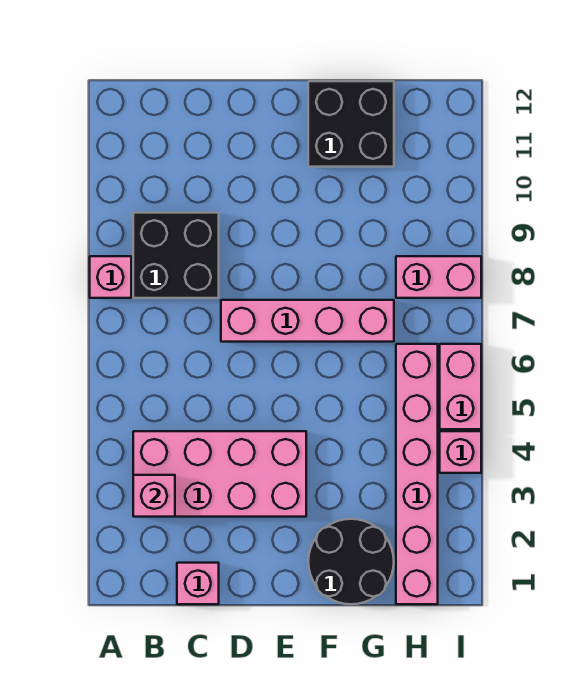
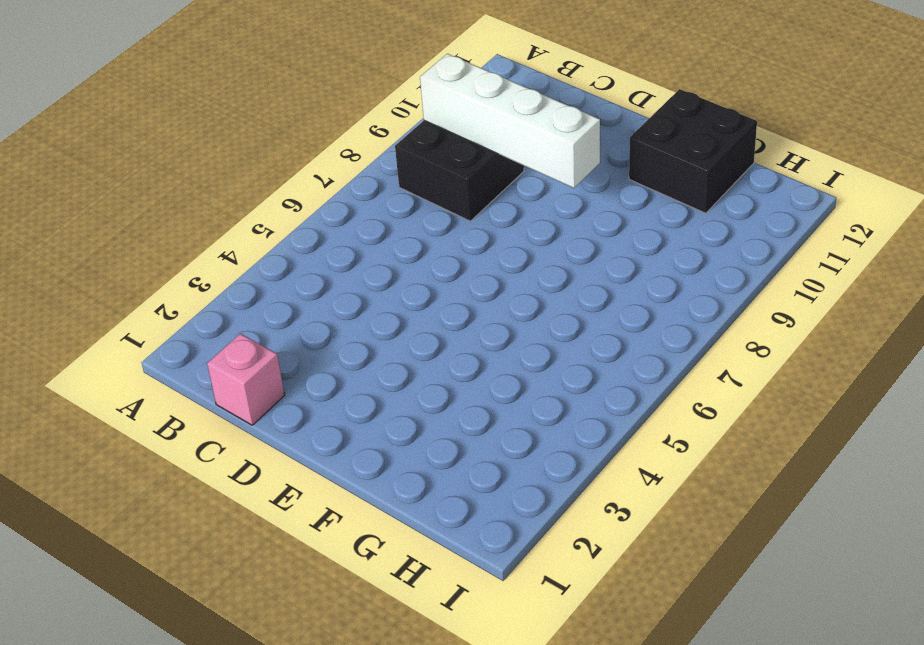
white brick B9:E9 level 2 -> none
none -> pink brick A8 level 1
none -> pink brick B3:E4 level 1
none -> pink brick D7:G7 level 1

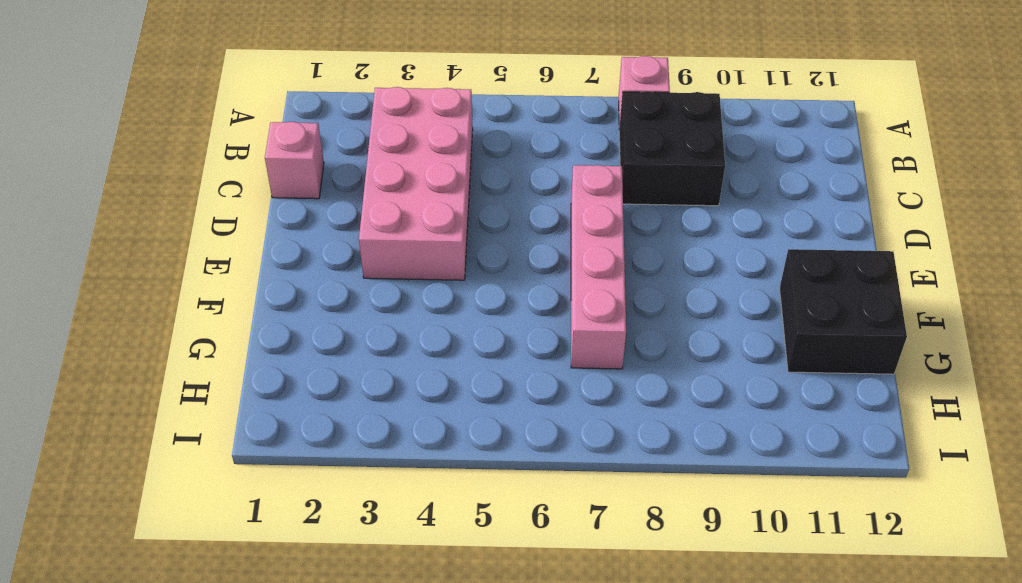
none -> black round brick F1:G2 level 1
none -> pink brick H1:H6 level 1
none -> pink brick H8:I8 level 1

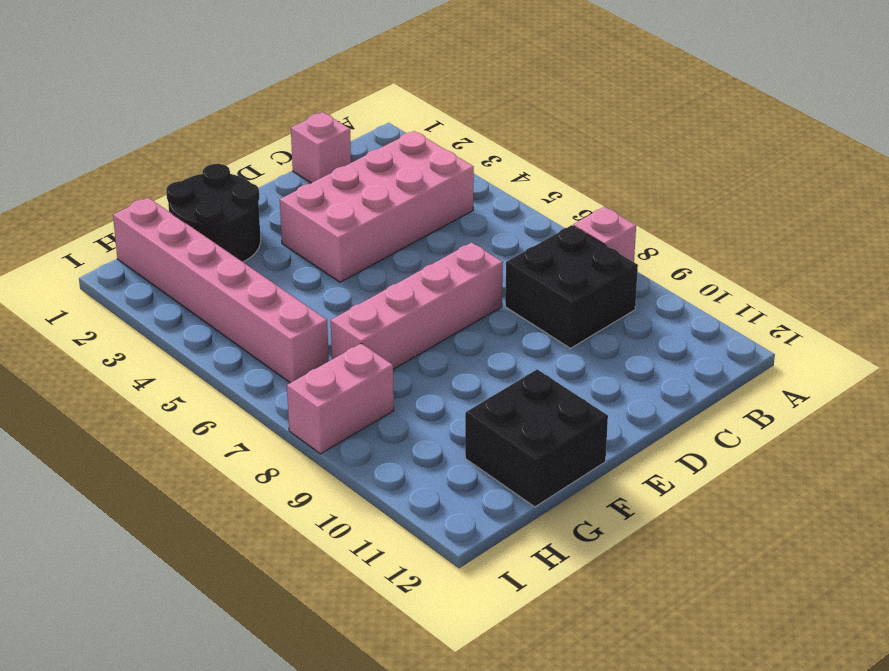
none -> pink brick I4 level 1
none -> pink brick I5:I6 level 1
none -> pink brick B3 level 2

